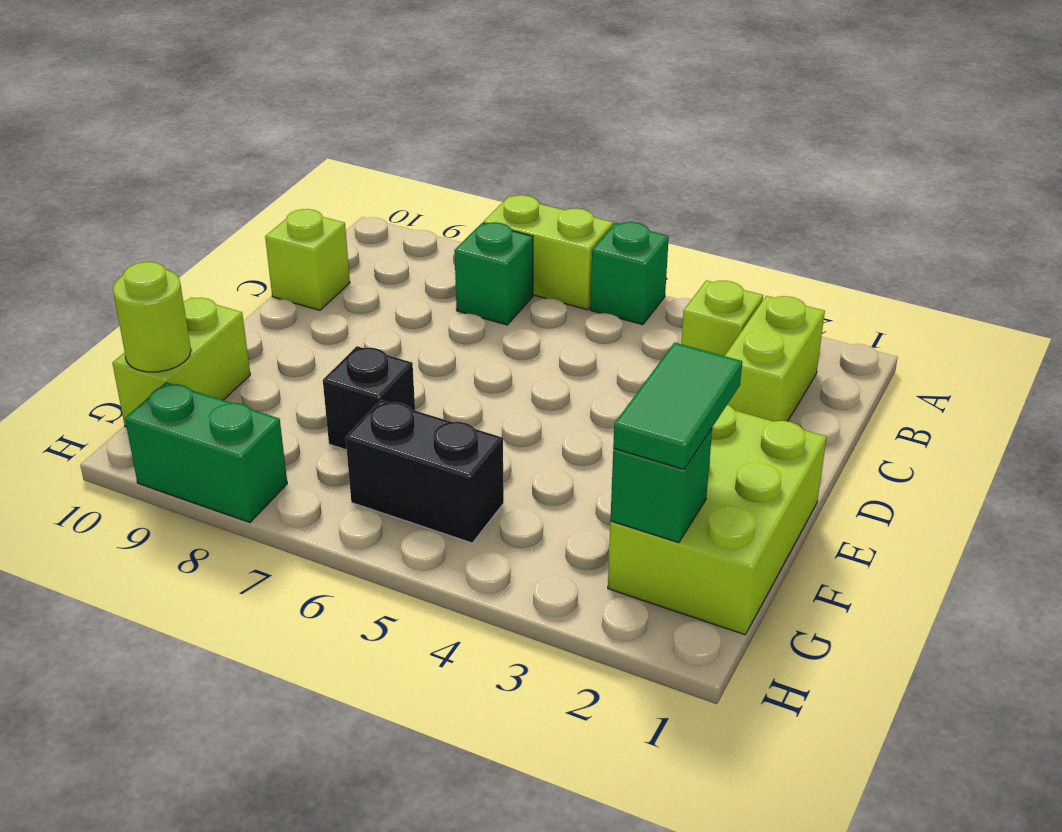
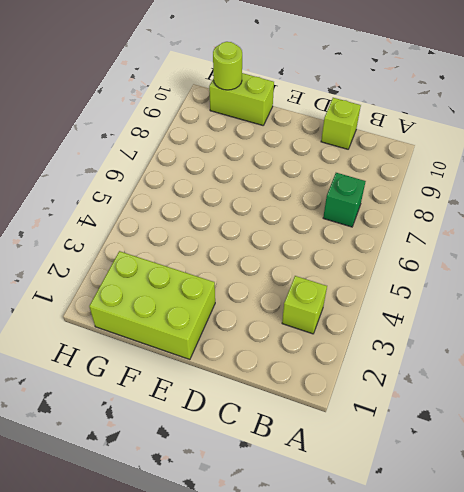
none -> green brick A5 level 1
none -> lime brick A6:A7 level 1
none -> lime brick B2:C2 level 1

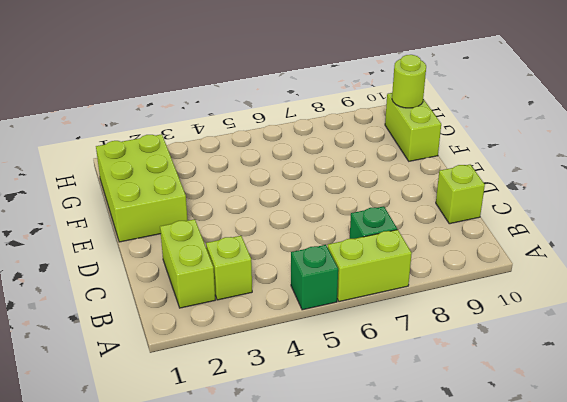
none -> black brick F7 level 1
none -> black brick G5:G6 level 1
none -> green brick H8:H9 level 1

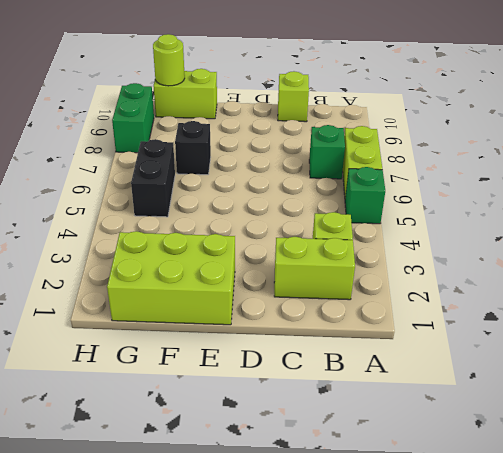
none -> green brick G2 level 2
none -> green tile F2:G2 level 3

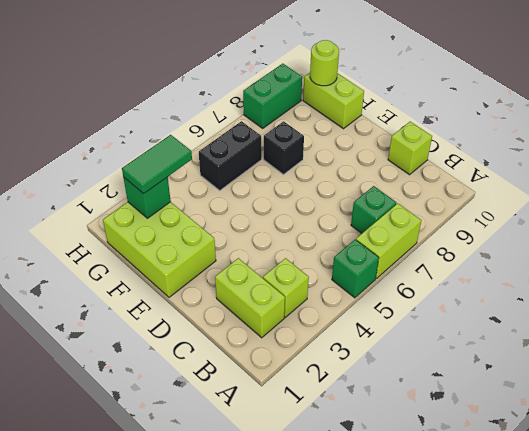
green tile G2:G3 level 3 -> green tile F2:G2 level 3

